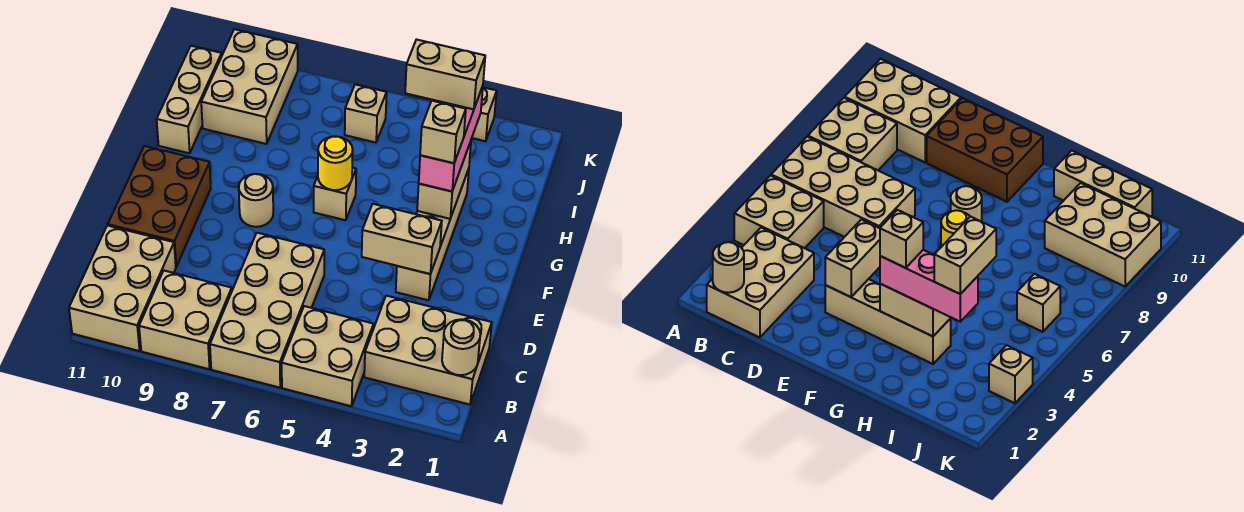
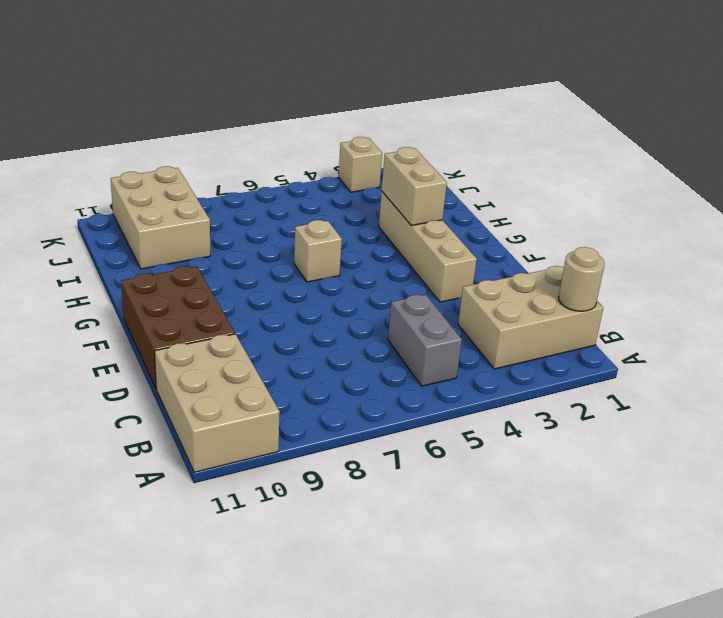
grey brick B5:C5 level 1 -> tan brick A4:B5 level 1
none -> tan brick A6:D7 level 1
none -> tan brick A8:B9 level 1
none -> tan round brick F8 level 1

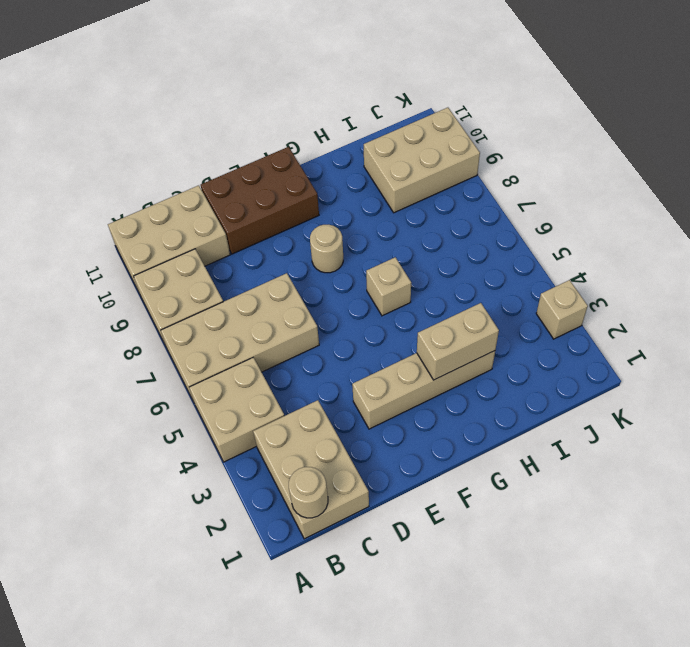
none -> tan brick H11:J11 level 1
none -> tan brick J6 level 1
none -> tan brick E3:E4 level 2

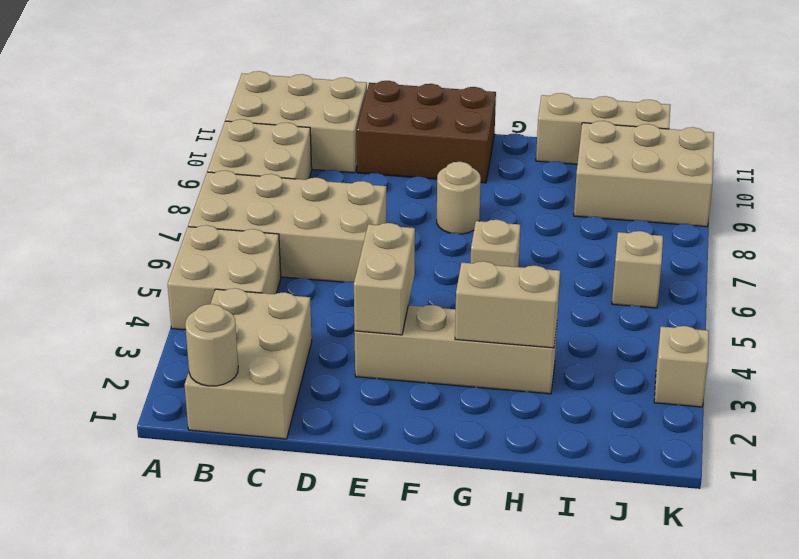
none -> yellow round brick G6 level 2
none -> pink brick G3:I3 level 3
none -> tan brick G3 level 4

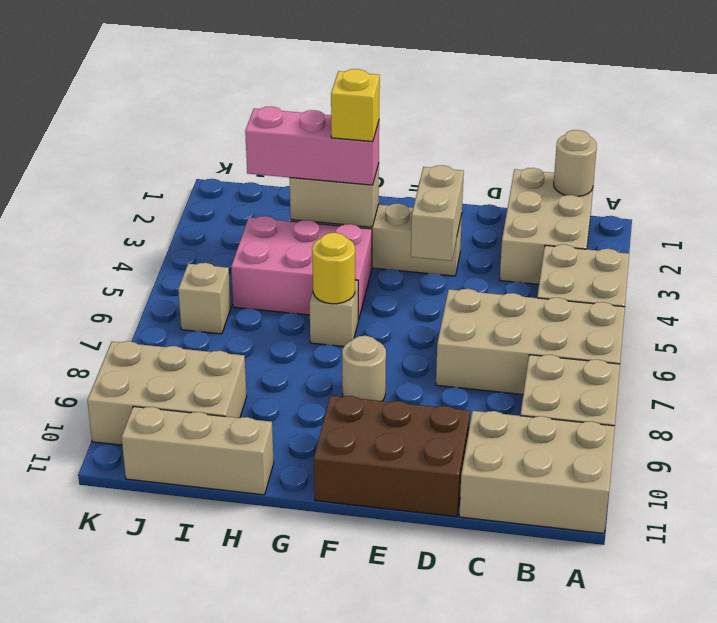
yellow brick G3 level 4 -> tan brick G3 level 4
pink brick G4:I5 level 1 -> none
none -> tan brick K3 level 1
none -> tan brick I3:I4 level 4

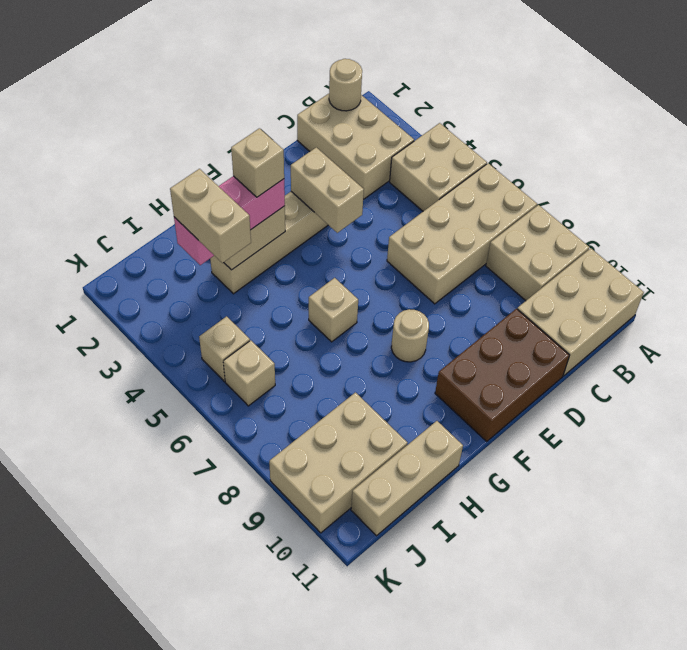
tan brick J5 level 1 -> tan brick K3 level 1
none -> yellow round brick G6 level 2

